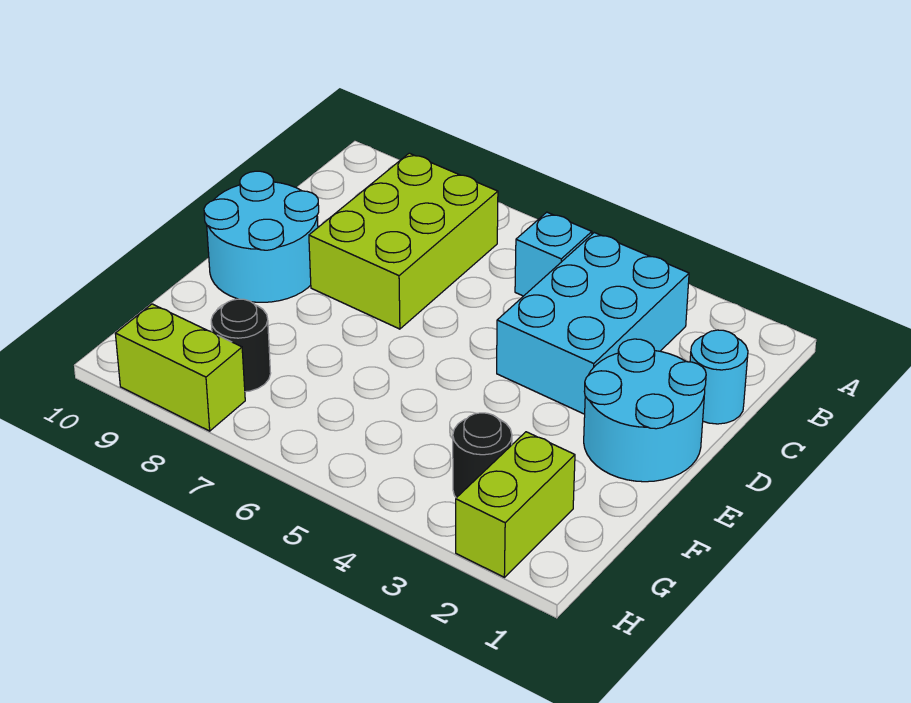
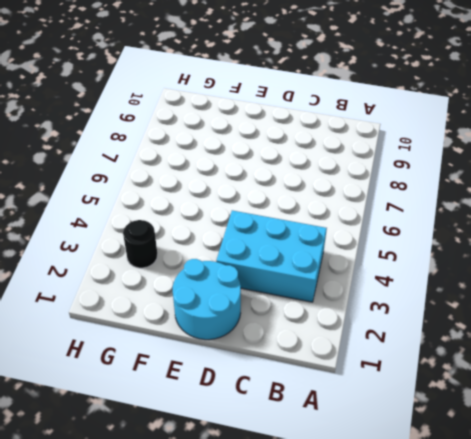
none -> cyan brick B5 level 1
none -> lime brick B7:D8 level 1

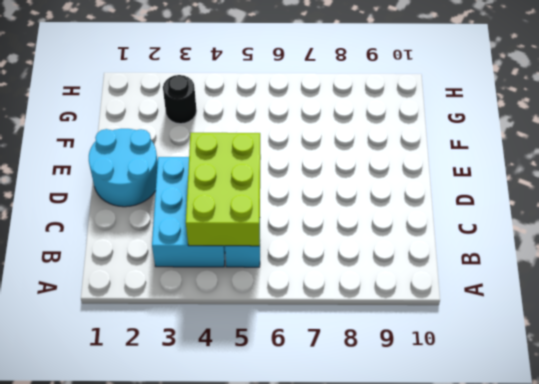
lime brick B4:D5 level 2 -> lime brick B7:D8 level 1
none -> cyan round brick C1 level 1
none -> cyan round brick D9:E10 level 1

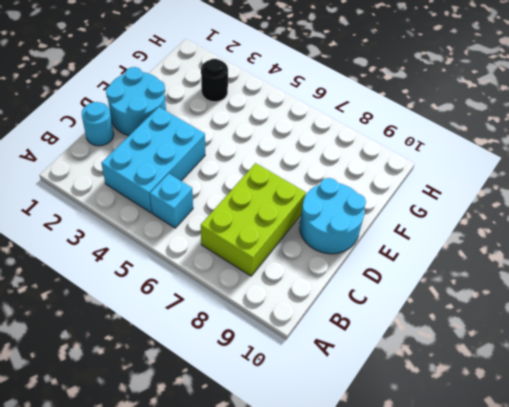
none -> lime brick G2:H2 level 1
none -> black round brick G8 level 1

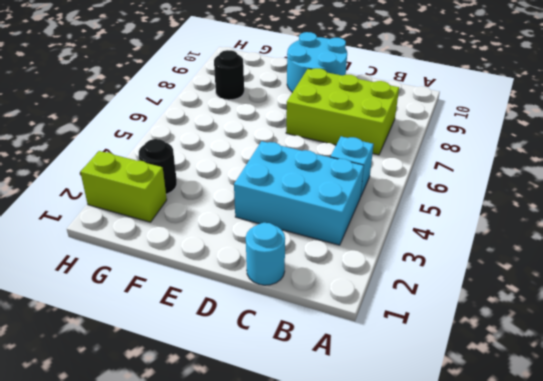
none -> cyan round brick D1:E2 level 1
none -> lime brick H8:H9 level 1

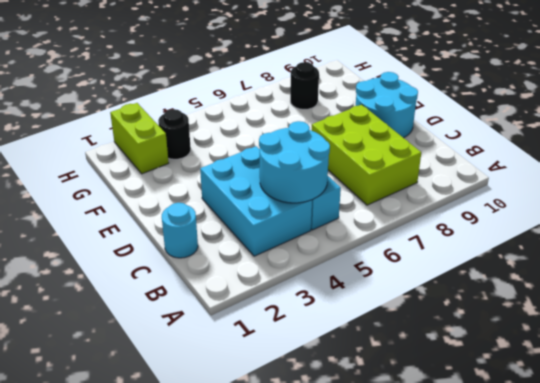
cyan round brick B4:C5 level 2 -> cyan round brick D1:E2 level 1
none -> lime brick H8:H9 level 1

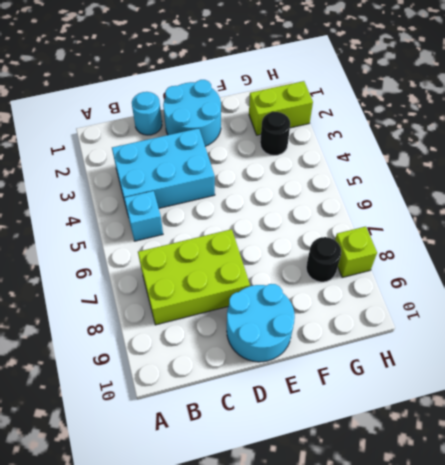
lime brick H8 level 1 -> lime brick H8:H9 level 1

